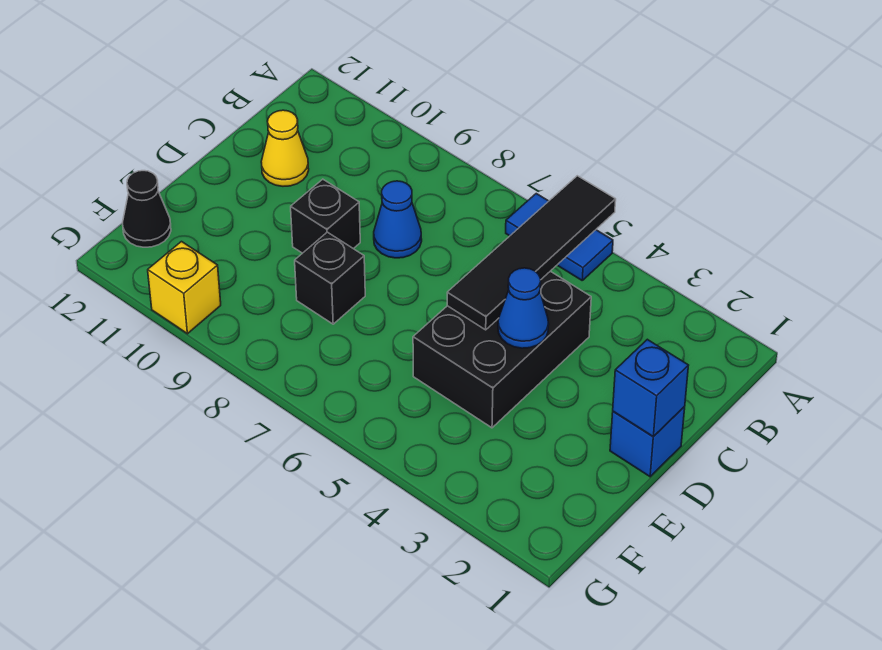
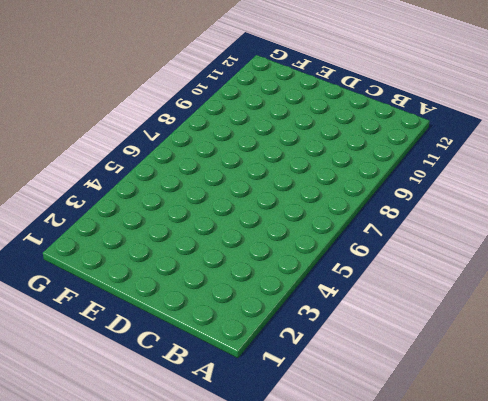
none -> blue tile A5:A6 level 1
none -> black brick C4:E5 level 1
none -> blue cone C8 level 1

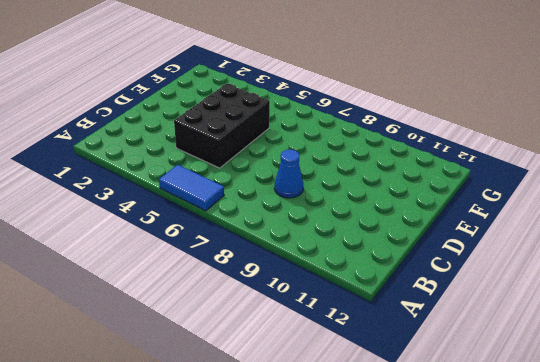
none -> yellow cone C11 level 1
none -> blue brick D1 level 1
none -> black brick D9 level 1

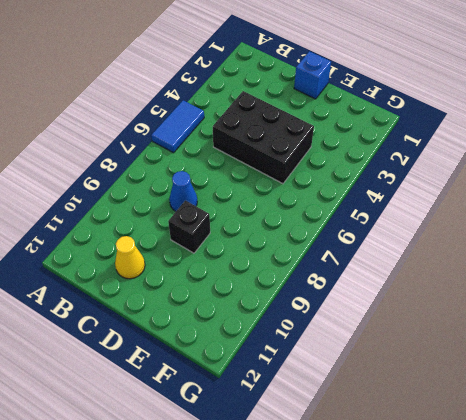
none -> black brick E8 level 1
none -> black cone F12 level 1
none -> yellow brick G10 level 1

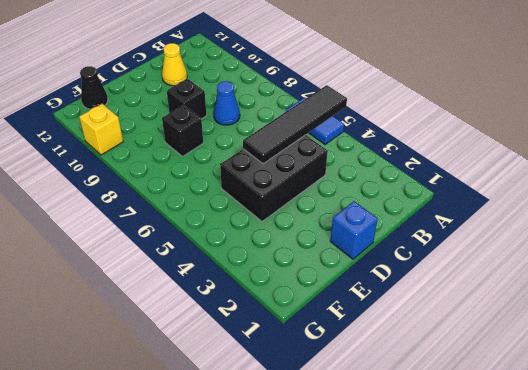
none -> blue brick D1 level 2
none -> blue cone D4 level 2

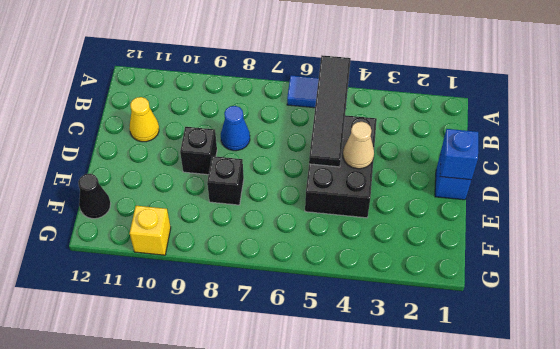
tan cone D4 level 2 -> blue cone D4 level 2

